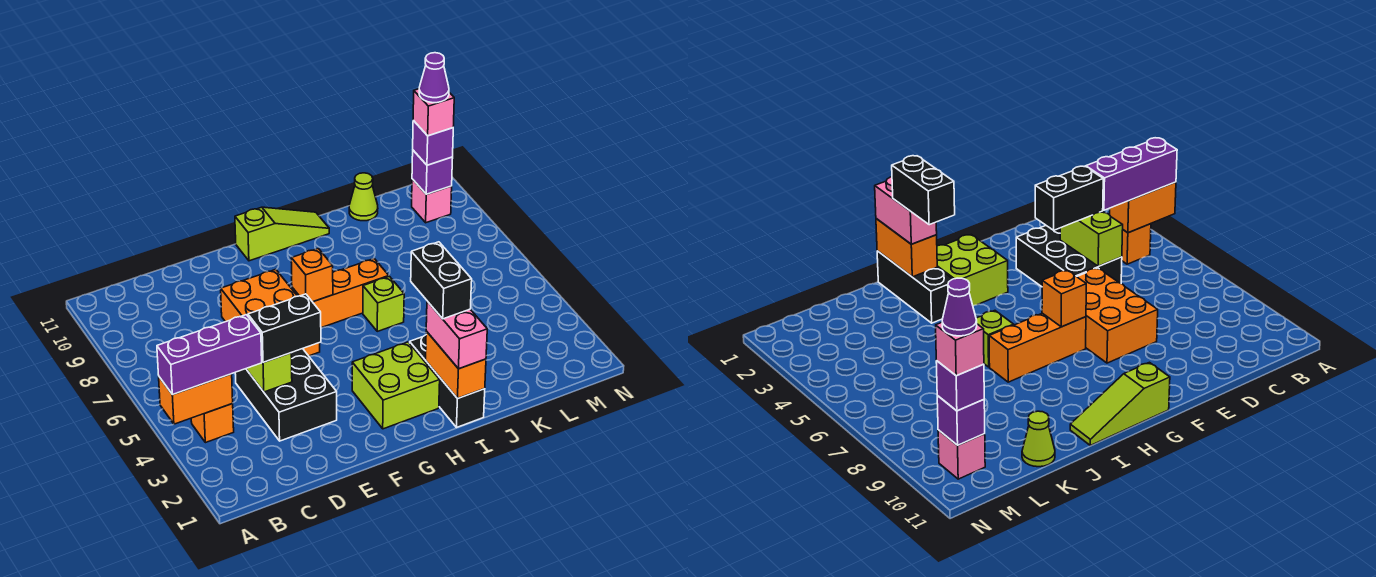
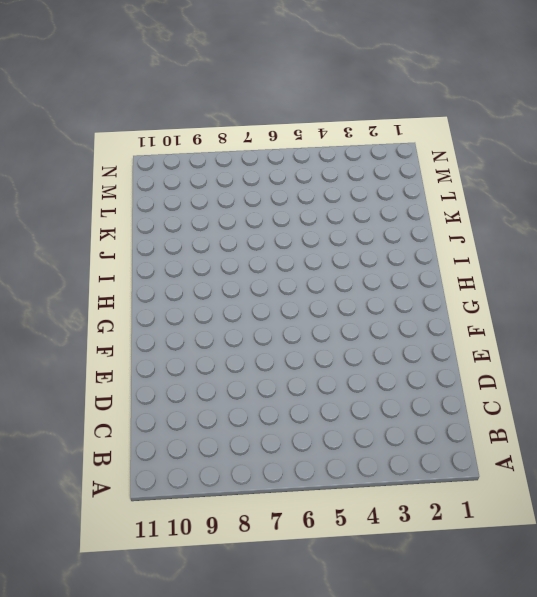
none -> orange brick B4 level 1
none -> black brick D3:E5 level 1
none -> orange brick E6:F8 level 1

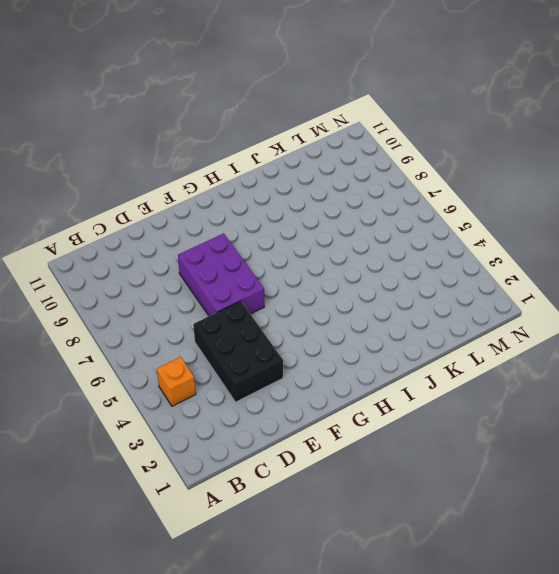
purple brick E6:F8 level 1 -> orange brick E6:F8 level 1
none -> lime brick G2:H3 level 1
none -> orange brick G7:I7 level 1
none -> lime slope G11:I11 level 1 top G

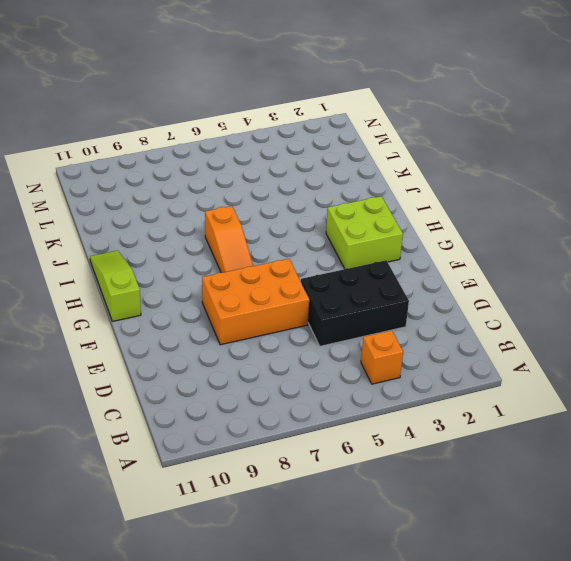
orange slope G7:I7 level 1 top I -> orange brick G7:I7 level 1
none -> black brick I1:I3 level 1
none -> lime brick I6 level 1
none -> lime cone K11 level 1

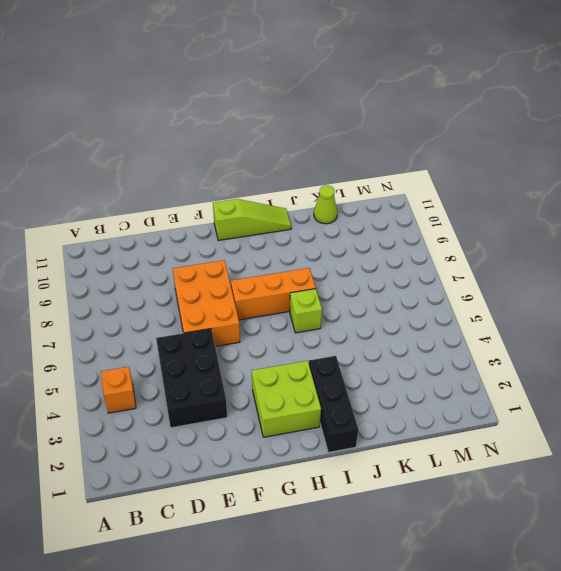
none -> pink brick M10 level 1
none -> orange brick A4:B4 level 2
none -> lime brick D4:D5 level 2

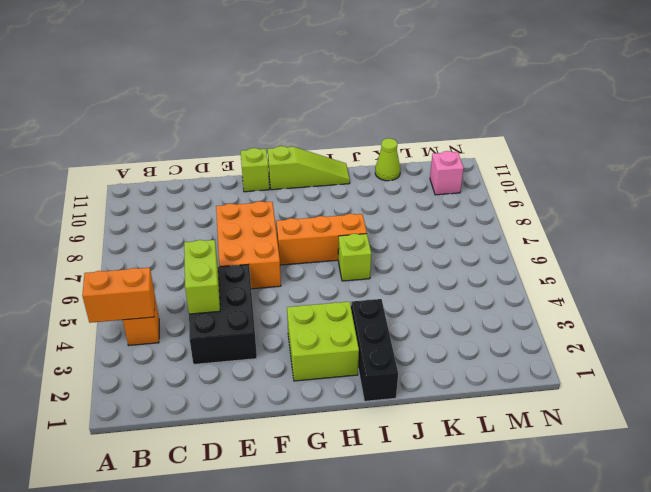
lime brick F11 level 1 -> none
none -> orange brick G7 level 2
none -> orange brick I1:I2 level 2
none -> purple brick M10 level 2

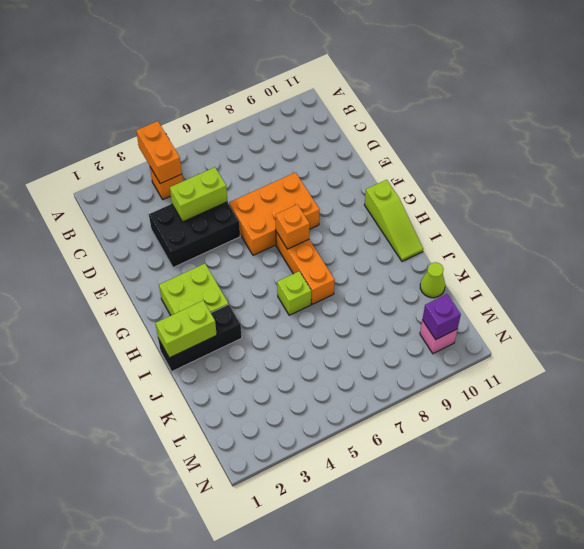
lime brick I1:I2 level 2 -> orange brick I1:I2 level 2
none -> purple brick A4:C4 level 3
none -> black brick D4:E4 level 3
none -> pink brick I1:I2 level 3

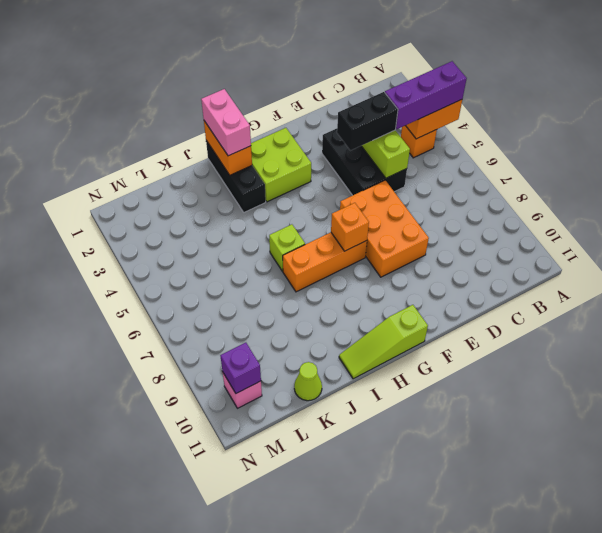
none -> purple brick M10 level 3
none -> black brick I2:I3 level 4
none -> pink brick M10 level 4

